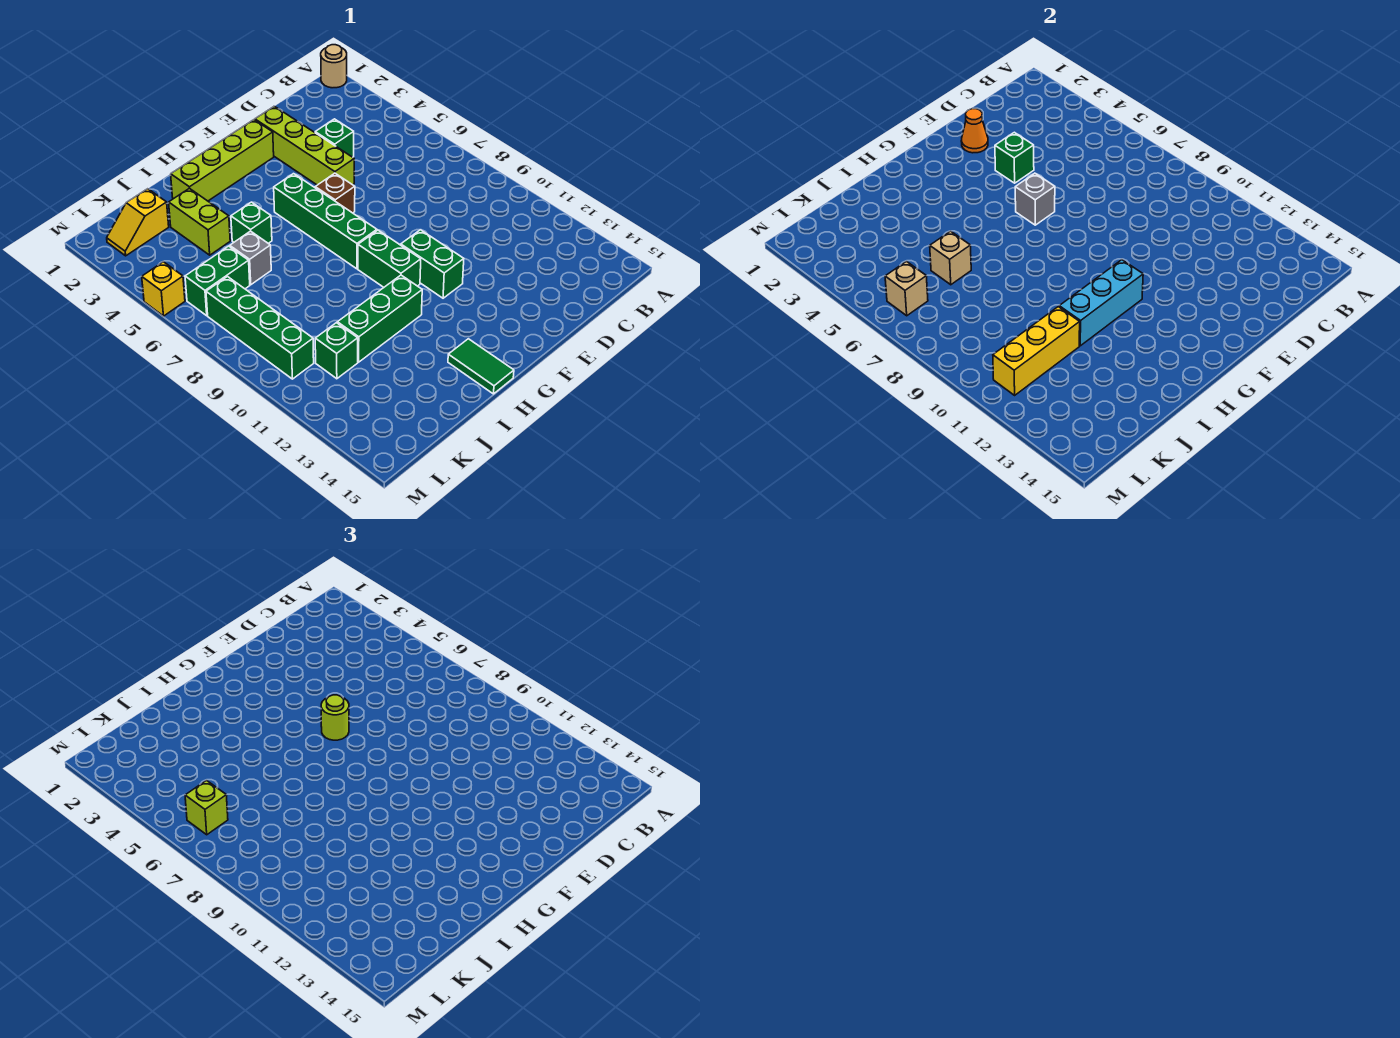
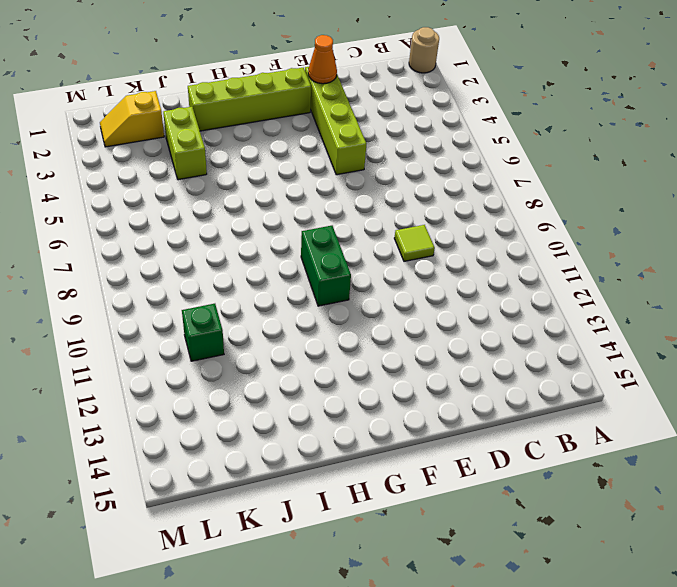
lime tile D9 level 1 -> none
none -> green brick D4 level 1
none -> brown brick F6 level 1
none -> green brick F10:F11 level 1

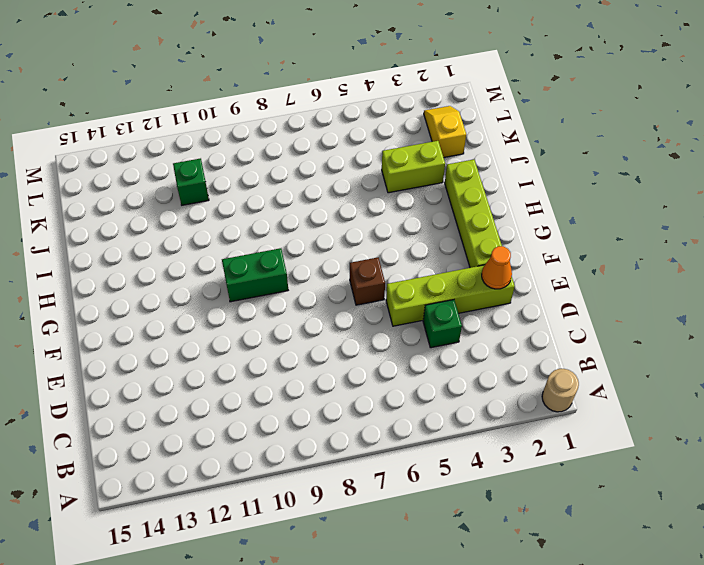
none -> green brick F10:F11 level 1
none -> green brick G5:G8 level 1
none -> green brick H11:J11 level 1

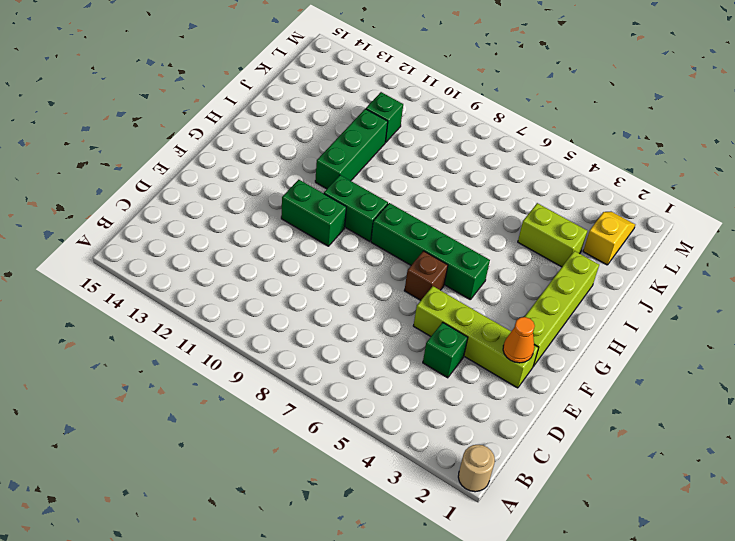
none -> green tile H14:H15 level 1
none -> green brick I5 level 1
none -> grey brick J6 level 1

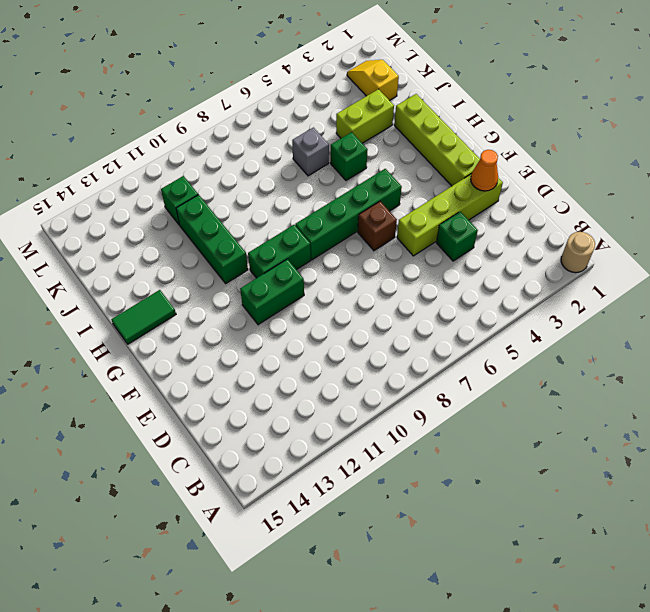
none -> green brick K6:L6 level 1
none -> green brick L7:L10 level 1
none -> yellow brick M5 level 1

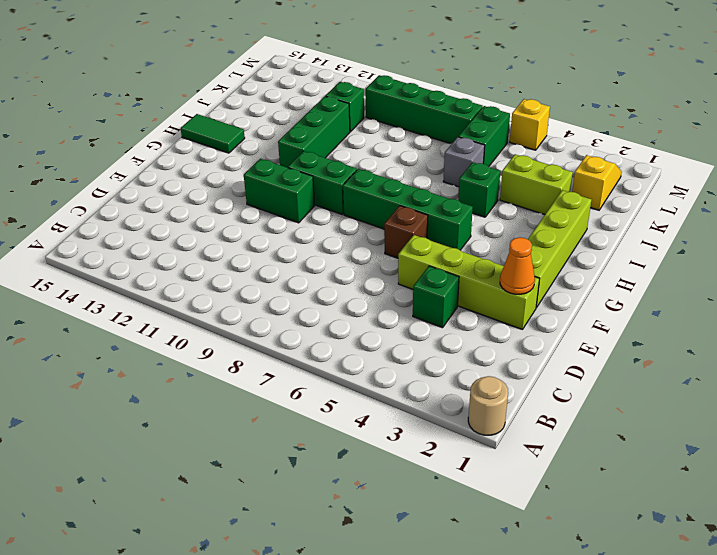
none -> green brick E4 level 2
none -> grey brick F6 level 2
none -> cyan brick G11:I11 level 2

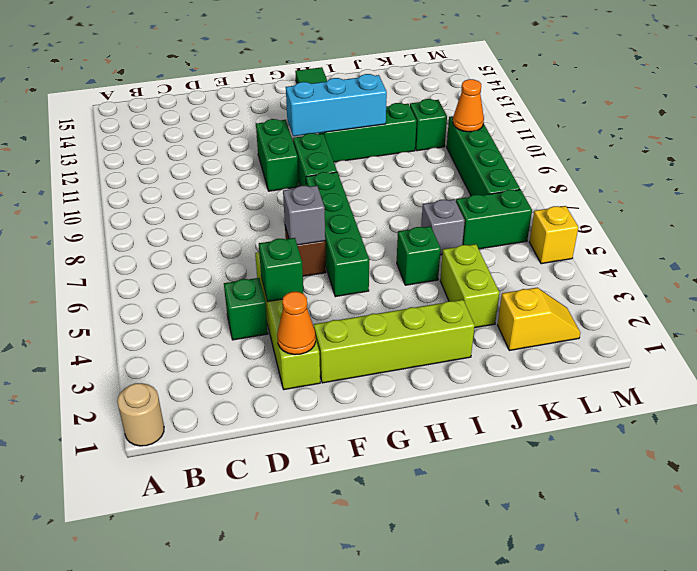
orange cone L10 level 2 -> none
none -> tan brick J6 level 2
none -> yellow brick J11:L11 level 2
none -> tan brick L6 level 2

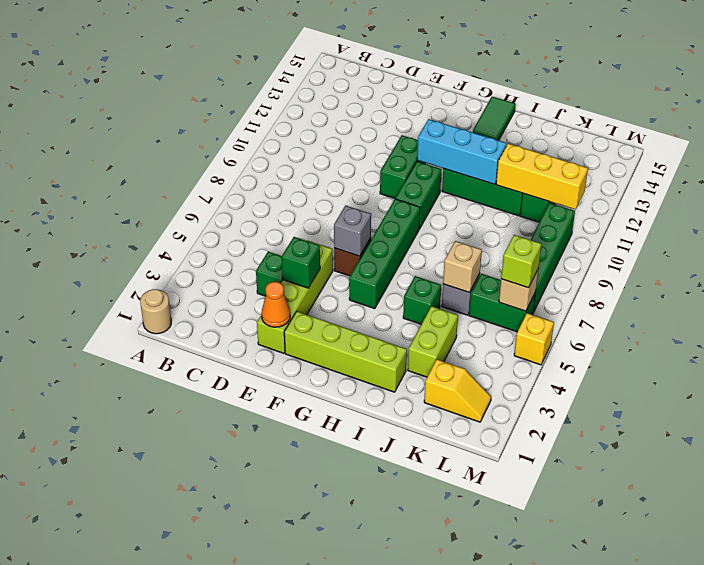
none -> lime round brick F6 level 3

